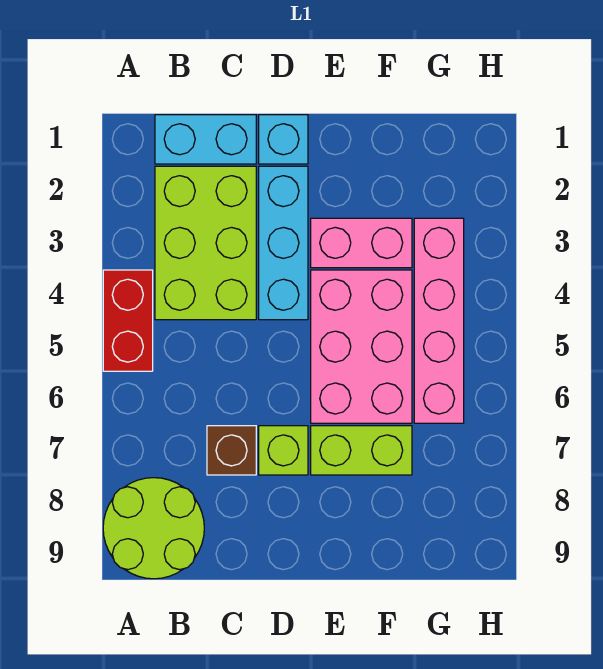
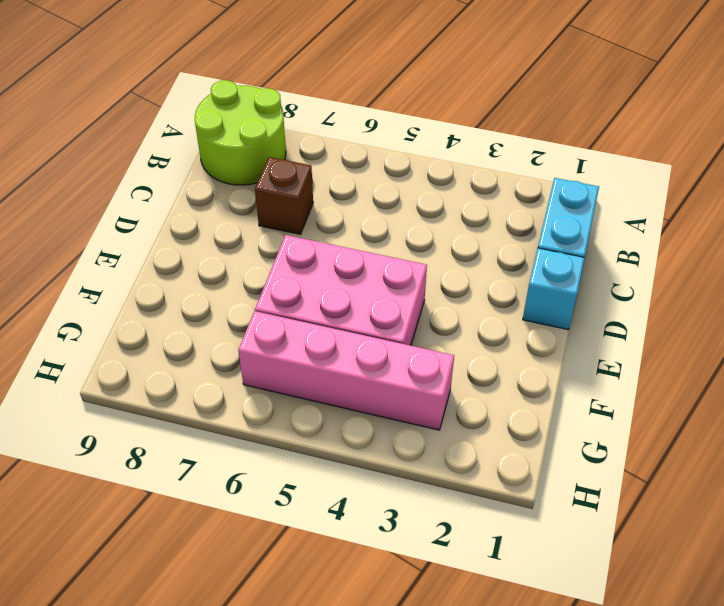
none -> red brick A4:A5 level 1
none -> lime brick B2:C4 level 1
none -> cyan brick D2:D4 level 1

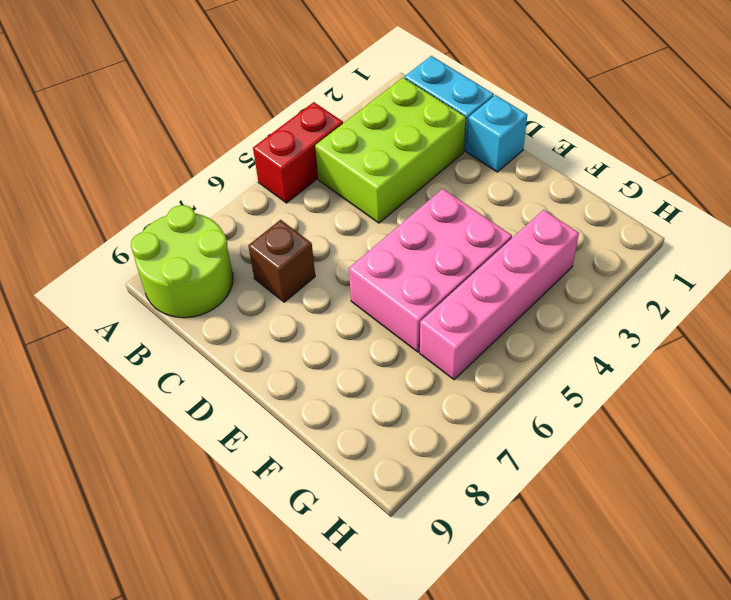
none -> cyan brick D2:D4 level 1
none -> lime brick D7 level 1
none -> pink brick E3:F3 level 1

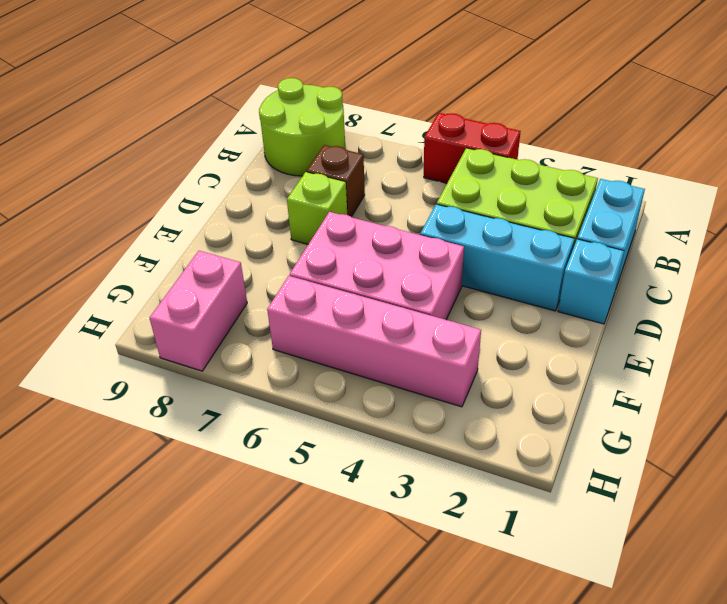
pink brick G8:H8 level 1 -> pink brick E3:F3 level 1
none -> lime brick E7:F7 level 1

